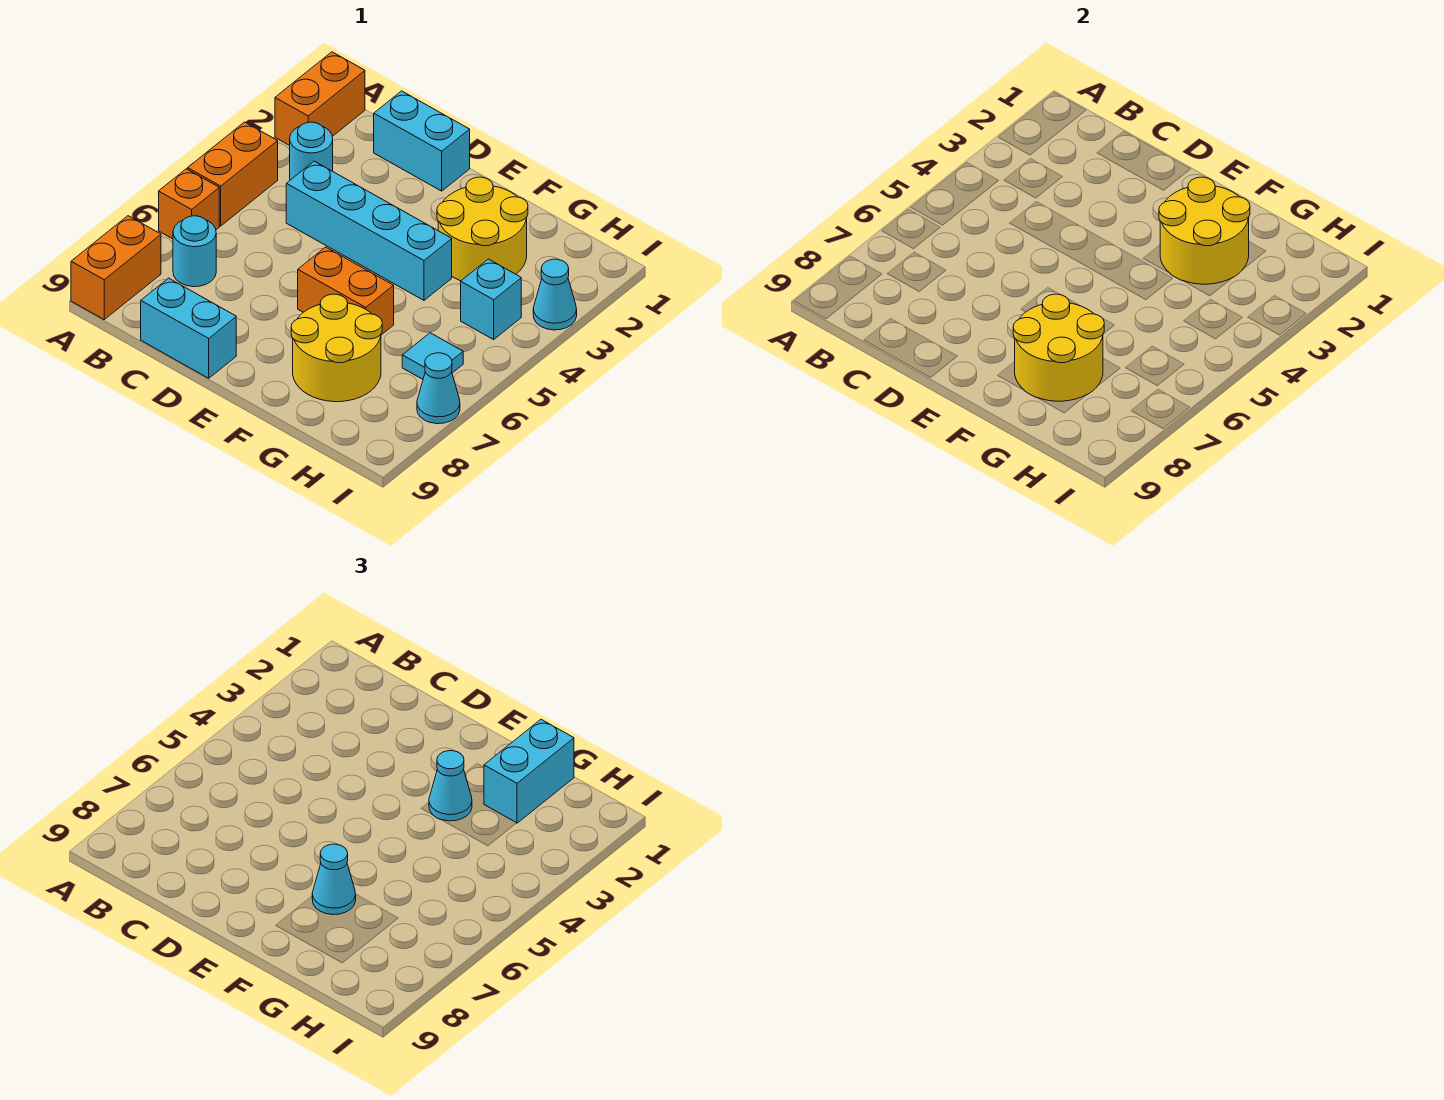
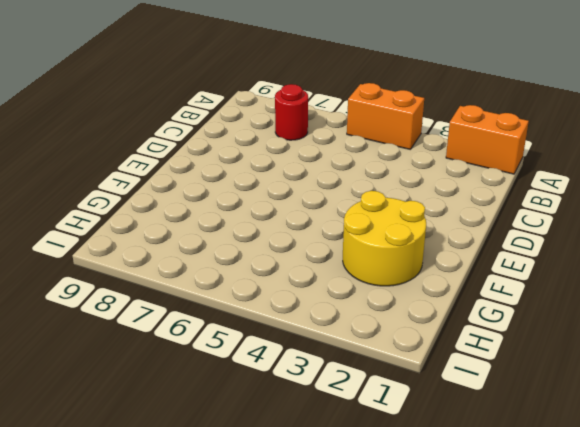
red round brick B7 level 1 -> cyan round brick B7 level 1
none -> orange brick A6 level 1
none -> orange brick A8:A9 level 1
none -> cyan round brick B3 level 1

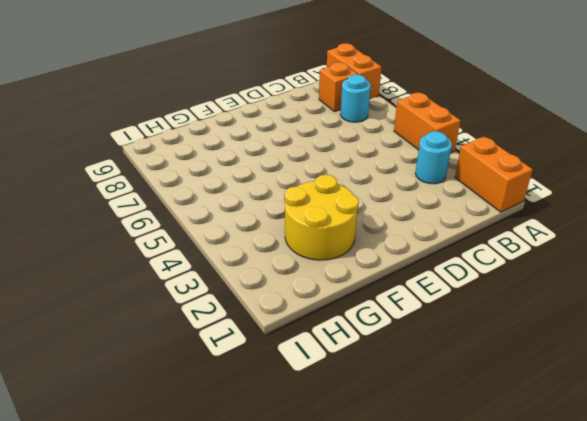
orange brick B8 level 1 -> orange brick A6 level 1
none -> cyan brick C1:D1 level 1
none -> cyan brick C4:F4 level 1
none -> cyan brick C9:D9 level 1

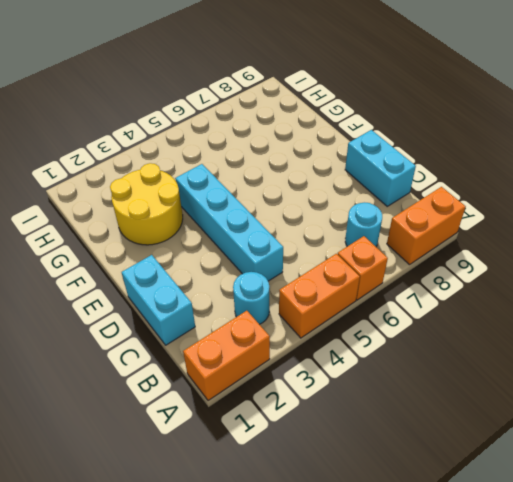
none -> orange brick E6:F6 level 1
none -> yellow round brick F7:G8 level 1
none -> cyan brick H4 level 1

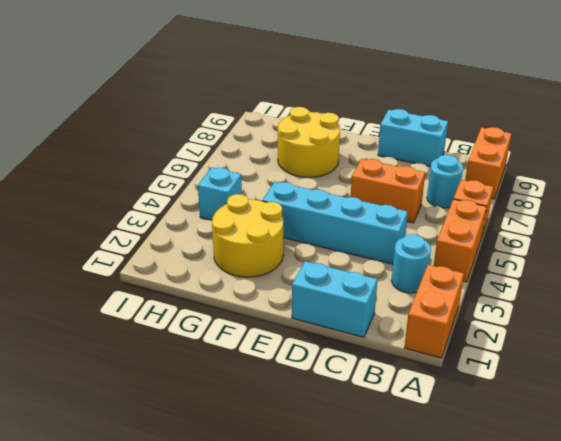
orange brick C6:D6 level 1 -> orange brick E6:F6 level 1
none -> cyan tile H6 level 1
none -> cyan cone I3 level 1
none -> cyan cone I7 level 1

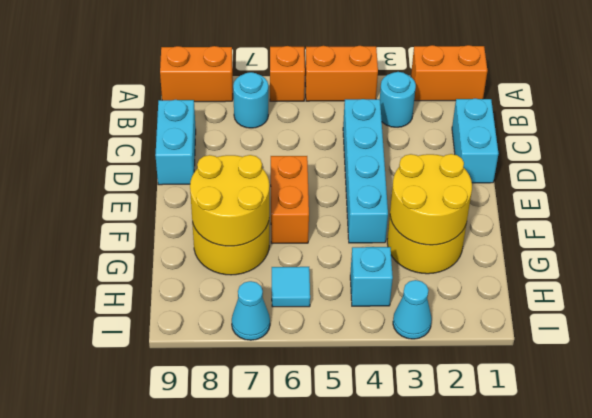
none -> cyan cone F3 level 3
none -> cyan cone F7 level 3
none -> cyan brick G1:G2 level 3

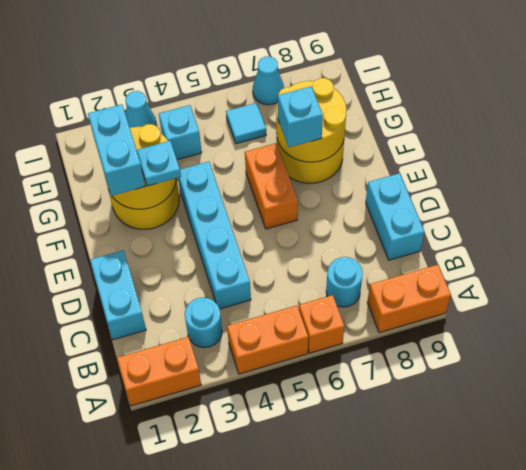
cyan brick F2:G2 level 3 -> cyan brick G1:G2 level 3
cyan plate F3 level 3 -> cyan cone F3 level 3
cyan brick F7 level 3 -> cyan cone F7 level 3

